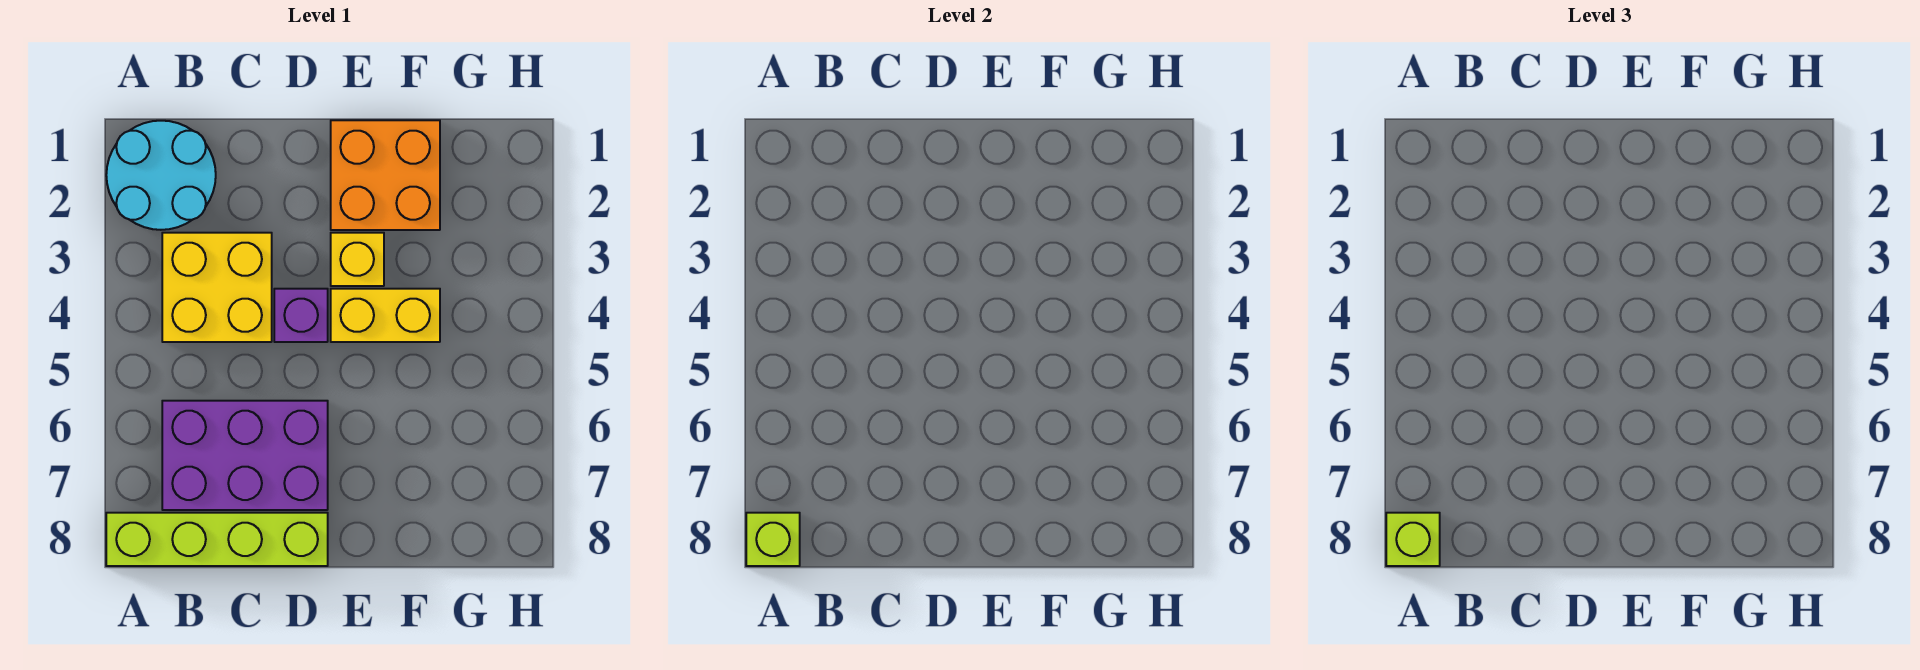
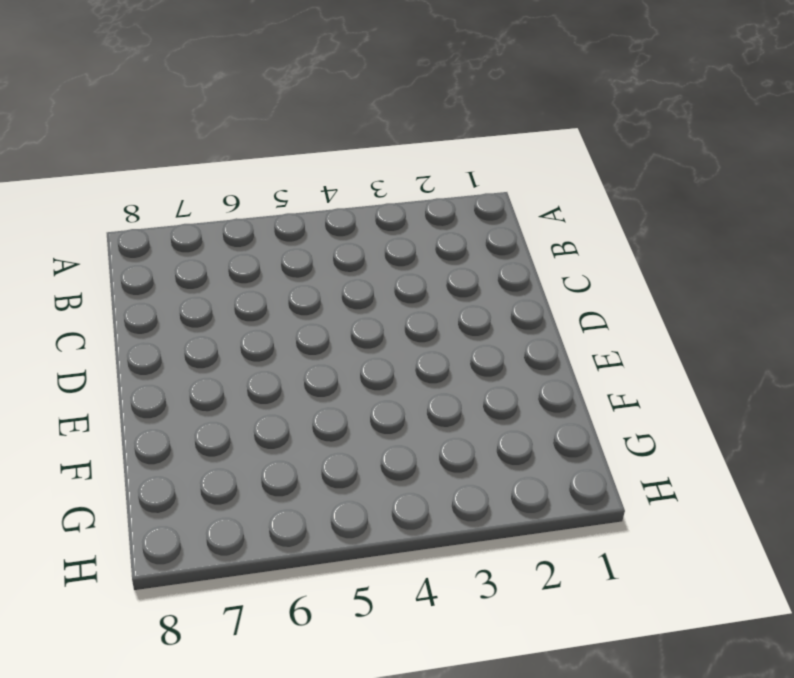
none -> cyan round brick A1:B2 level 1
none -> lime brick A8:D8 level 1

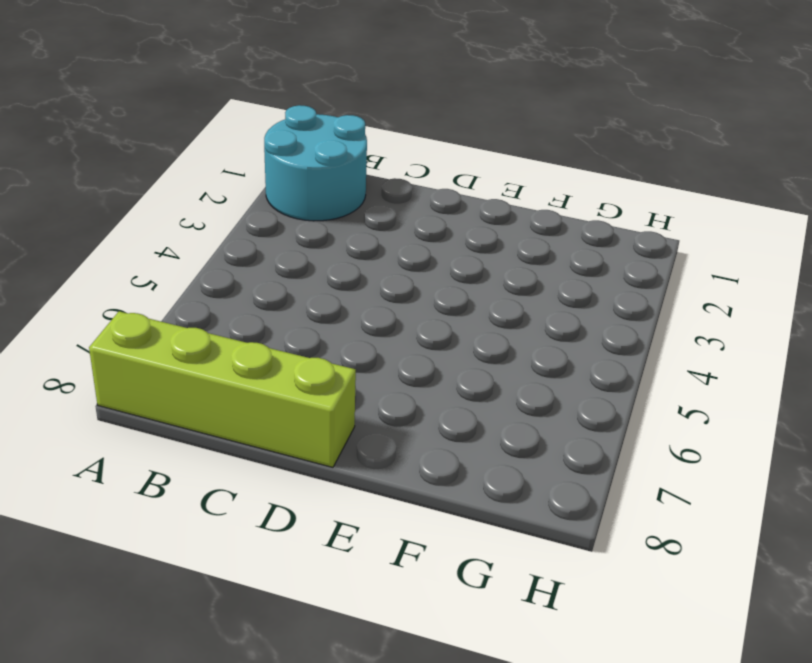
none -> yellow brick B3:C4 level 1
none -> purple brick B6:D7 level 1

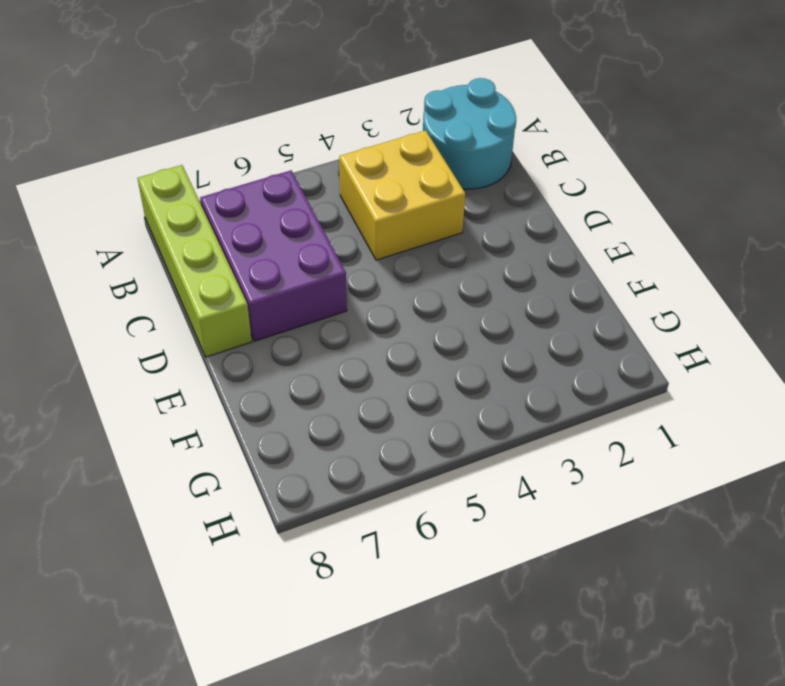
none -> purple brick D4 level 1
none -> orange brick E1:F2 level 1

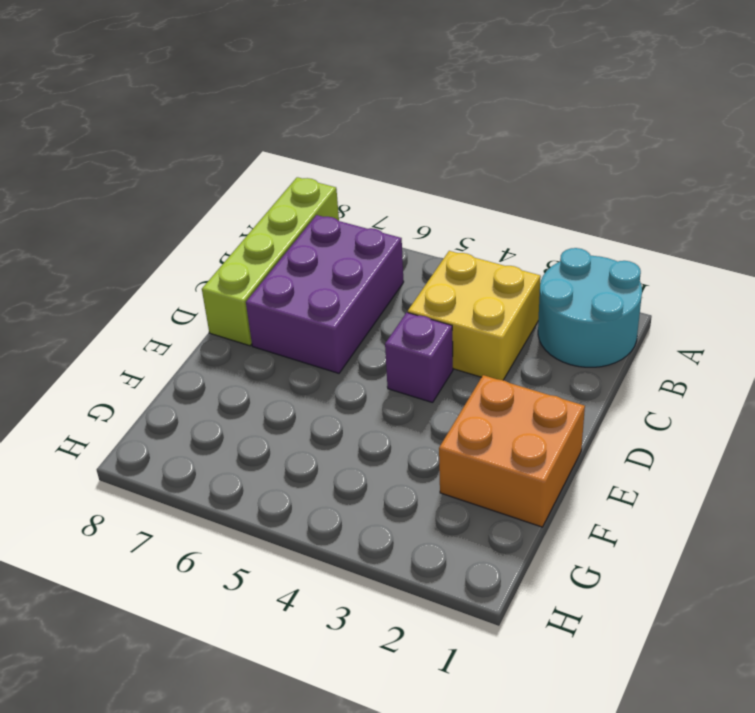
none -> yellow brick E3 level 1
none -> yellow brick E4:F4 level 1

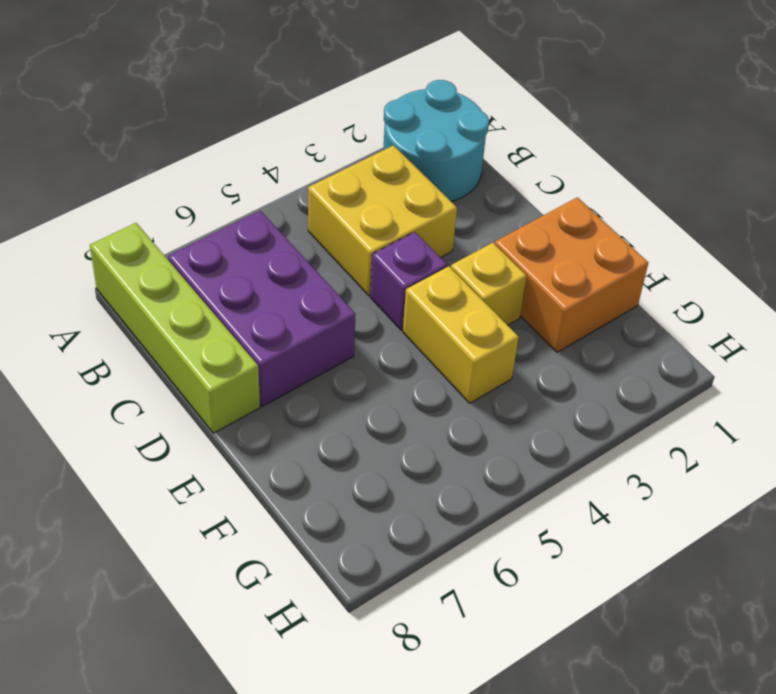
none -> lime brick A8 level 2
none -> lime brick A8 level 3

